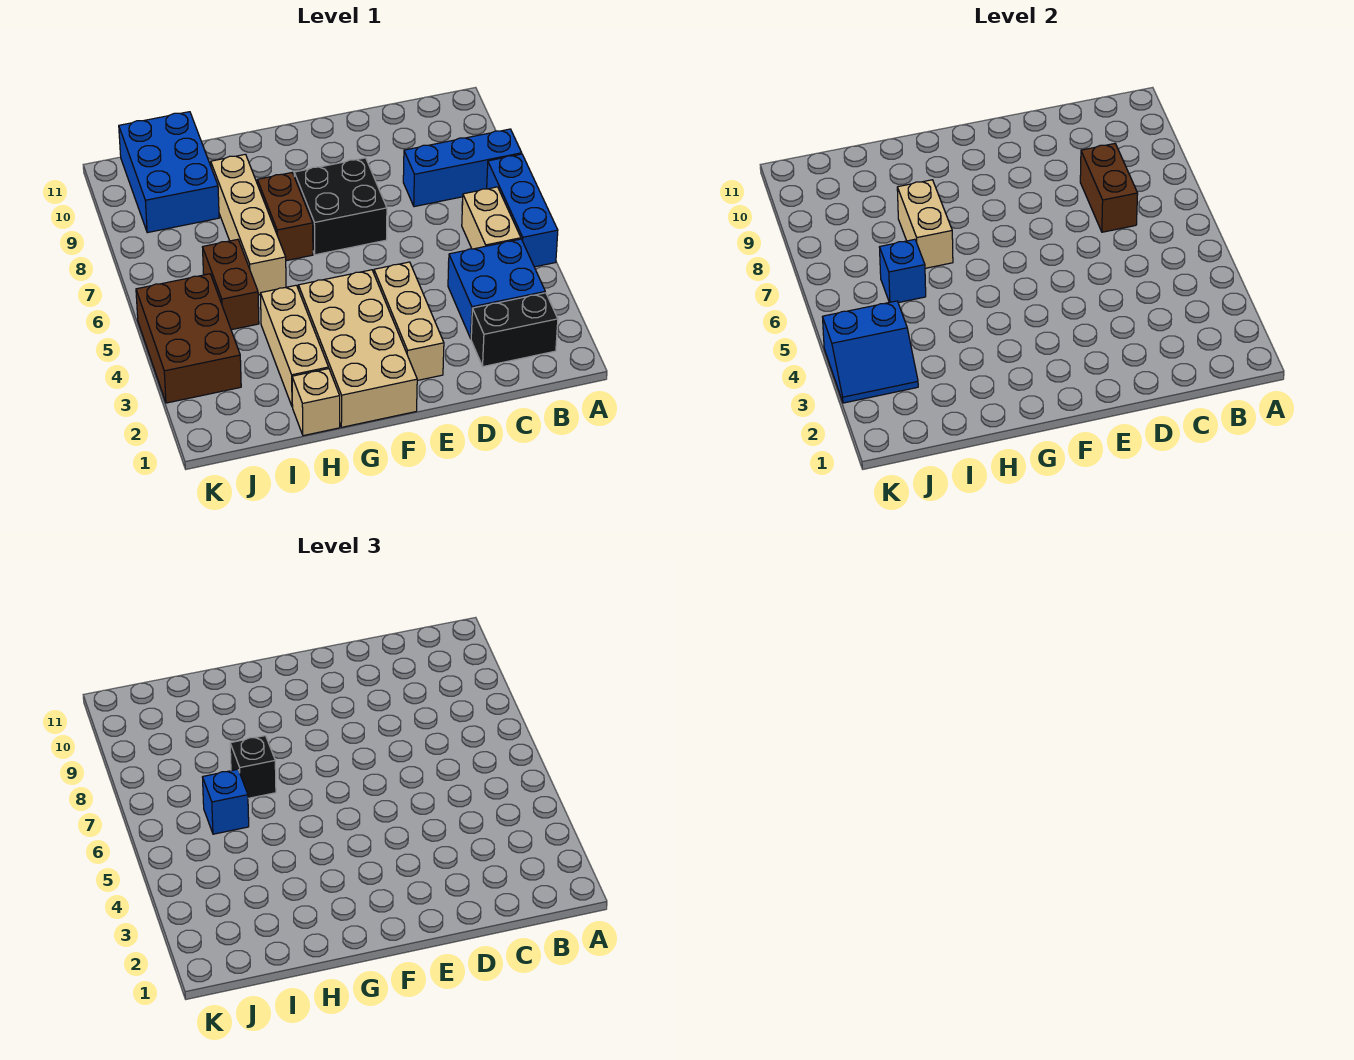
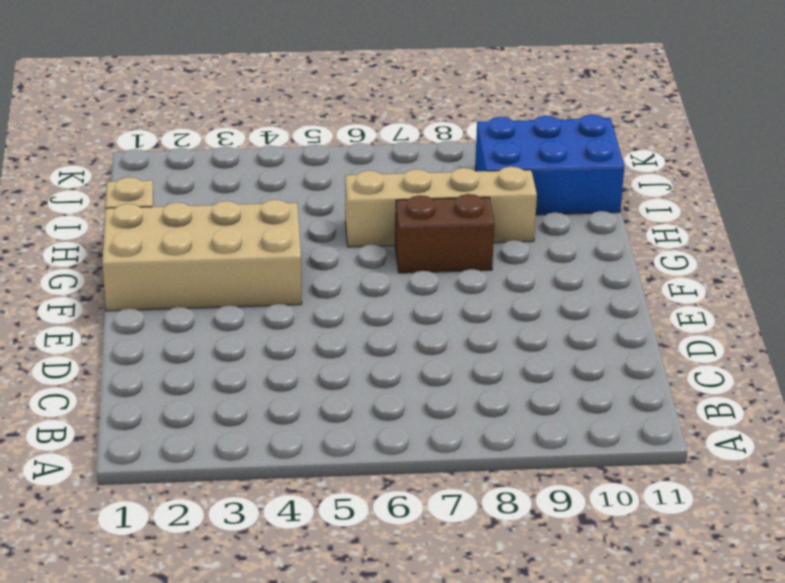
none -> blue brick A5:A7 level 1
none -> blue brick A8:C8 level 1
none -> black brick B2:C2 level 1

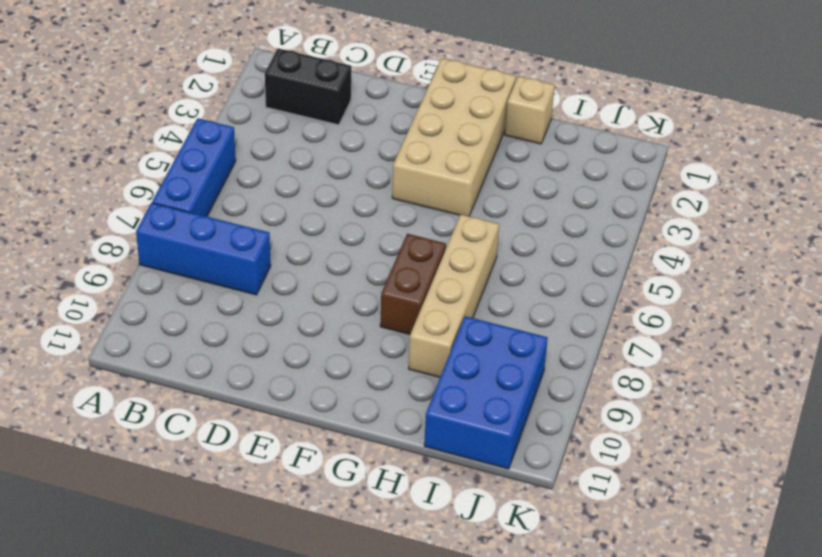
none -> blue brick B3:C4 level 1
none -> tan brick B5:B6 level 1
none -> tan brick E2:E4 level 1

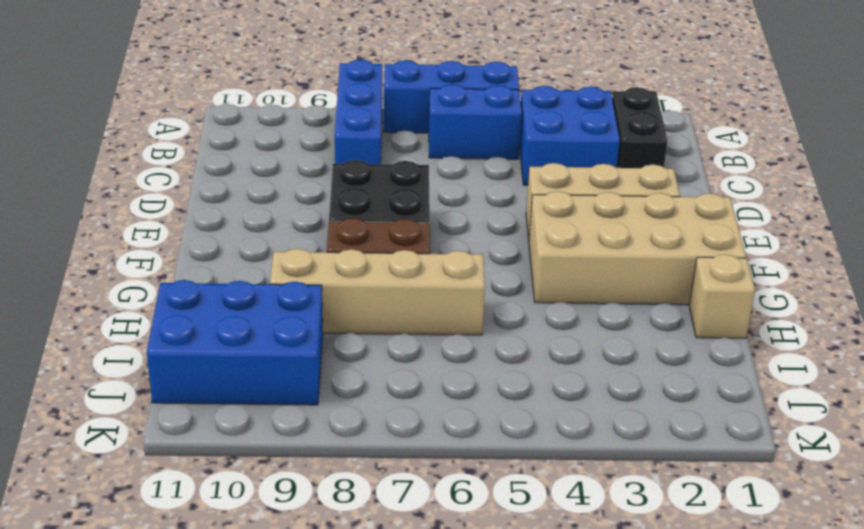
blue brick B5:B6 level 1 -> tan brick B5:B6 level 1
none -> tan brick H2:H4 level 1
none -> brown brick I5:I6 level 1
none -> brown brick J3:K5 level 1

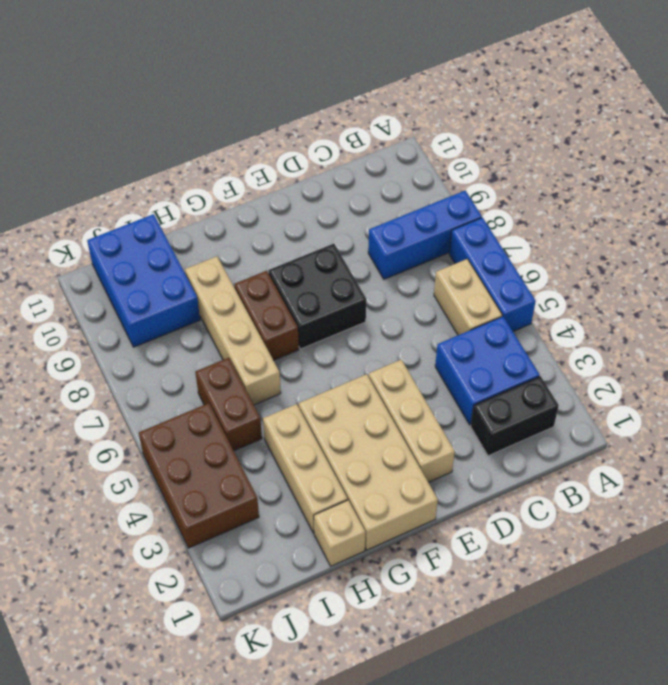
none -> brown brick C7:C8 level 2
none -> tan brick H7:H8 level 2
none -> blue brick I6 level 2

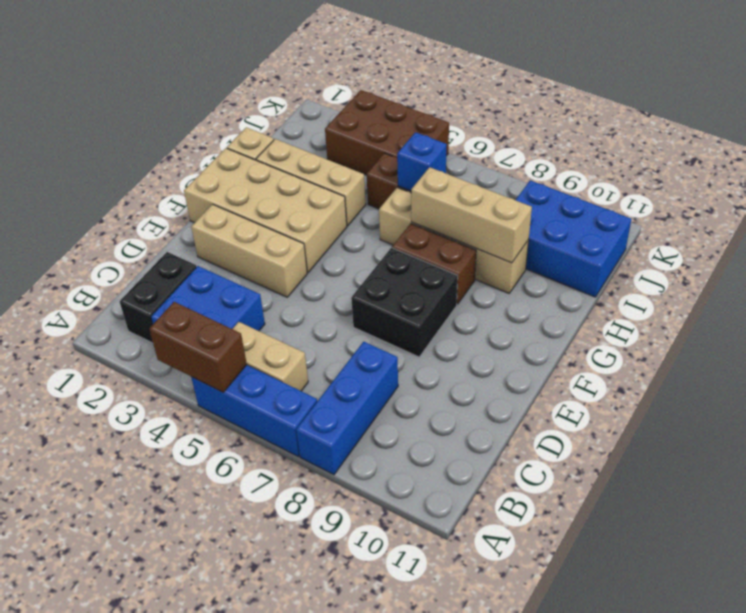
brown brick A4:A5 level 2 -> brown brick C7:C8 level 2
tan brick H7:H9 level 2 -> tan brick H7:H8 level 2
none -> blue slope J3:K4 level 2 top 4
none -> black brick H7 level 3
none -> blue brick I6 level 3

